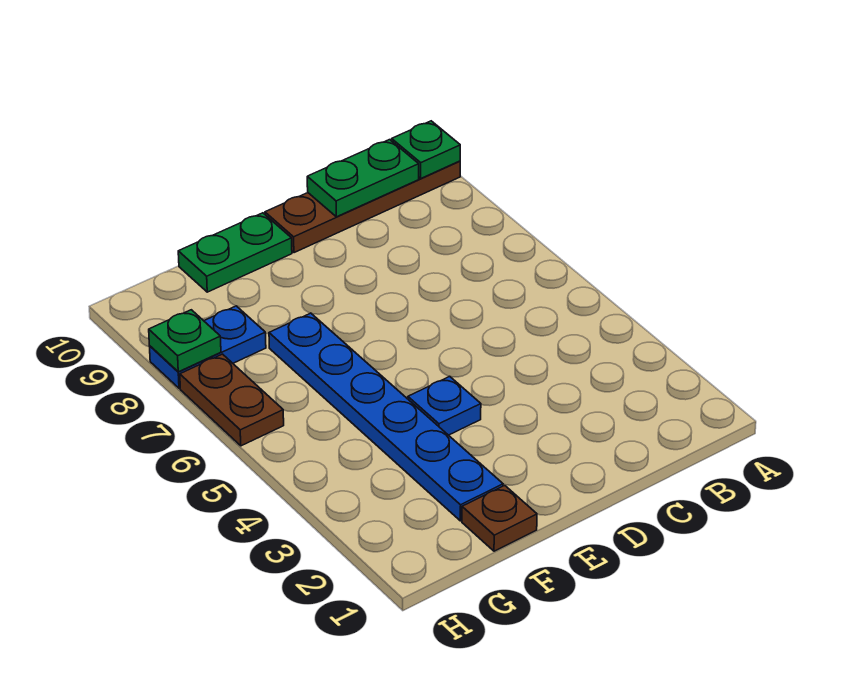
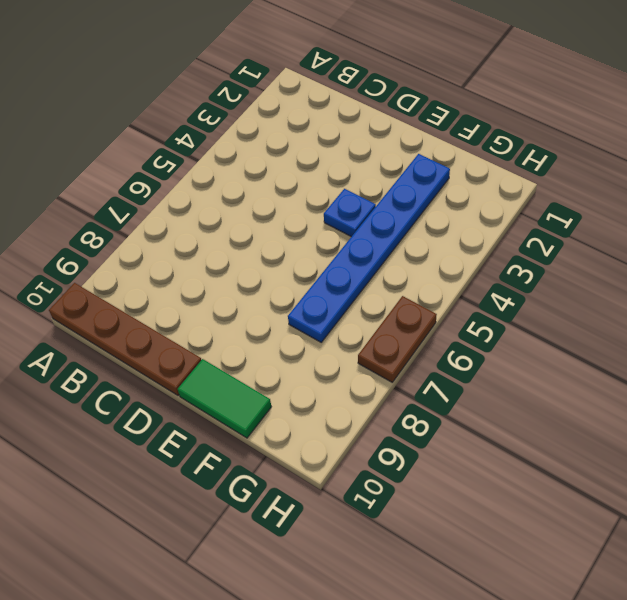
green tile E10:F10 level 1 -> green plate E10:F10 level 1
none -> brown plate F1 level 1
none -> blue plate G8:H8 level 1

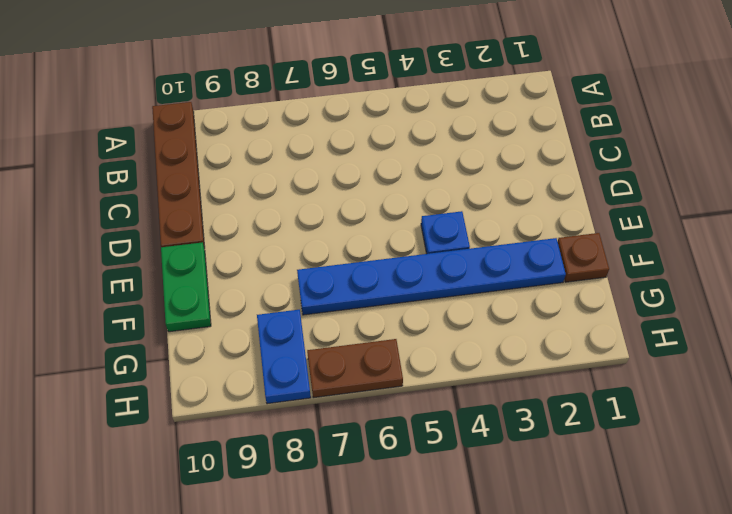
none -> green plate A10 level 2
none -> green plate B10:C10 level 2

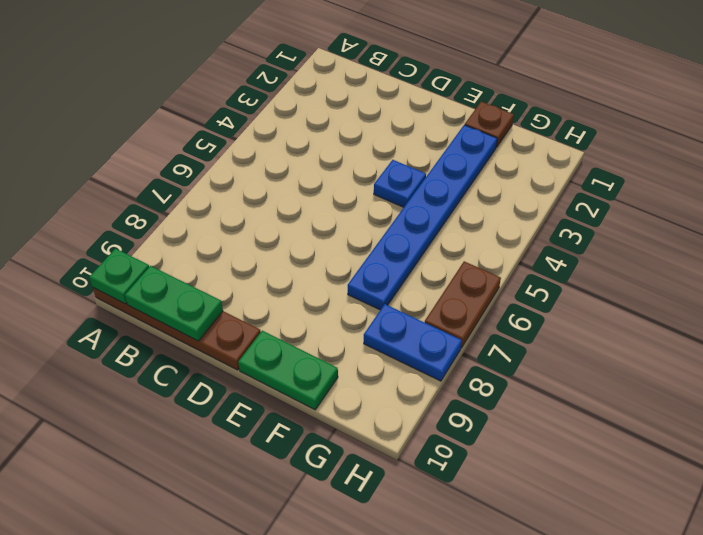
none -> green plate H8 level 2

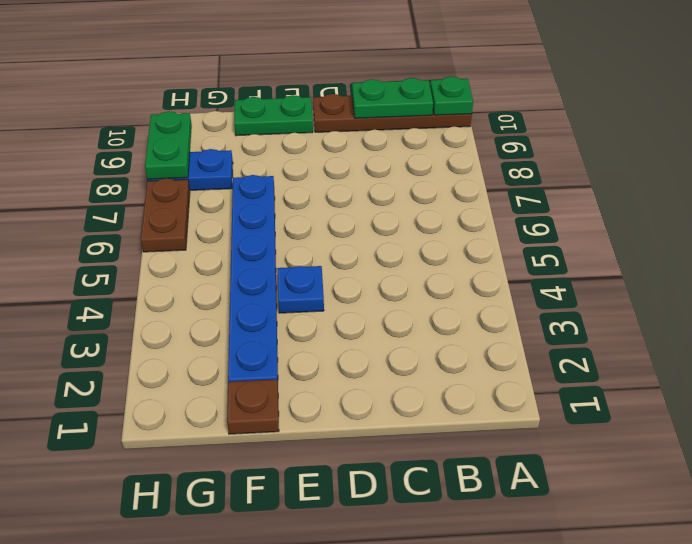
green plate H8:H9 level 2 -> green plate H8 level 2

